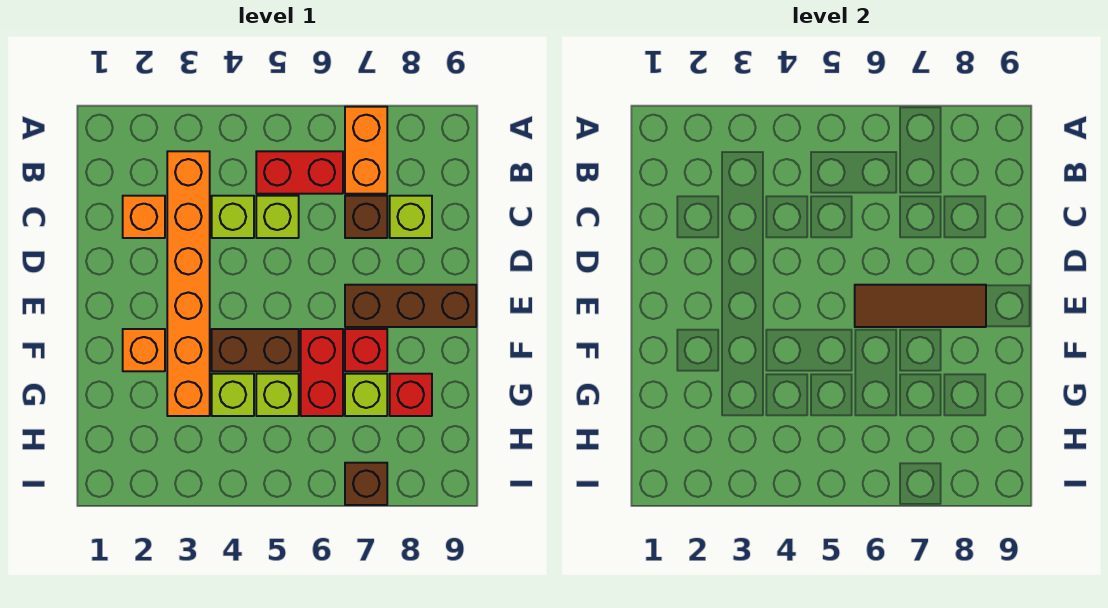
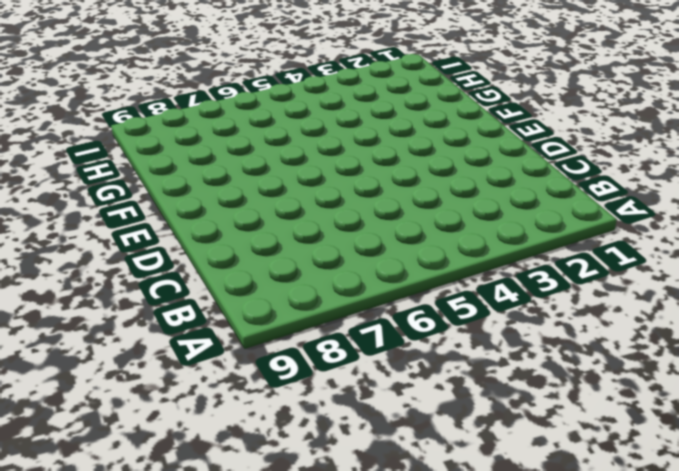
none -> orange brick A7:B7 level 1
none -> orange brick B3:G3 level 1
none -> red brick B5:B6 level 1

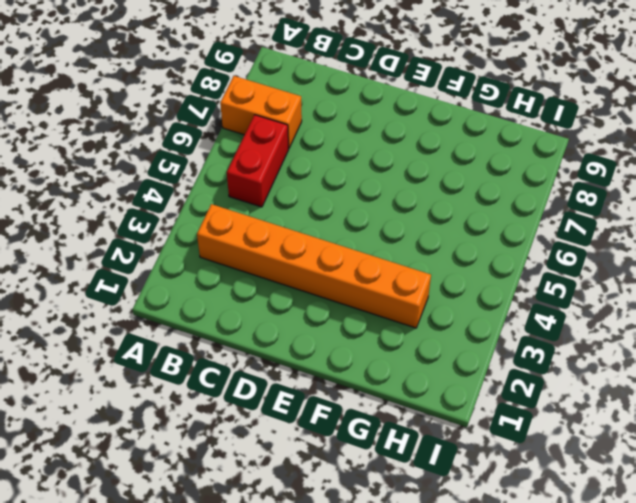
none -> orange brick C2 level 1
none -> lime brick C4 level 1
none -> lime brick C5 level 1

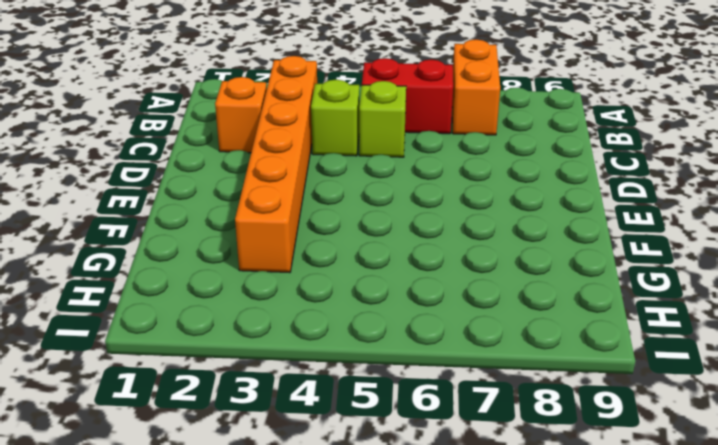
none -> brown brick C7 level 1
none -> lime brick C8 level 1
none -> brown brick E7:E9 level 1

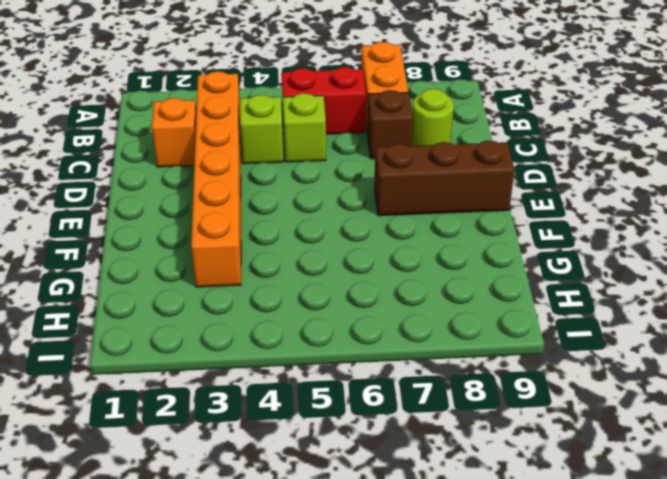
lime round brick C8 level 1 -> lime brick C8 level 1
none -> orange brick F2 level 1
none -> brown brick F4:F5 level 1
none -> red brick F6:G6 level 1

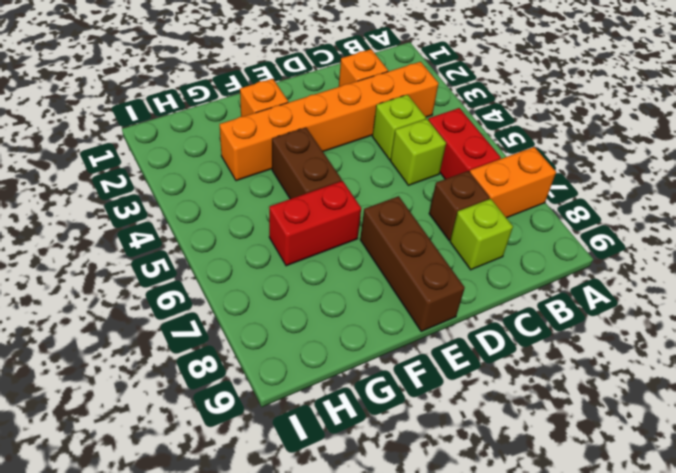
none -> red brick F7 level 1
none -> lime brick G4 level 1
none -> lime brick G5 level 1

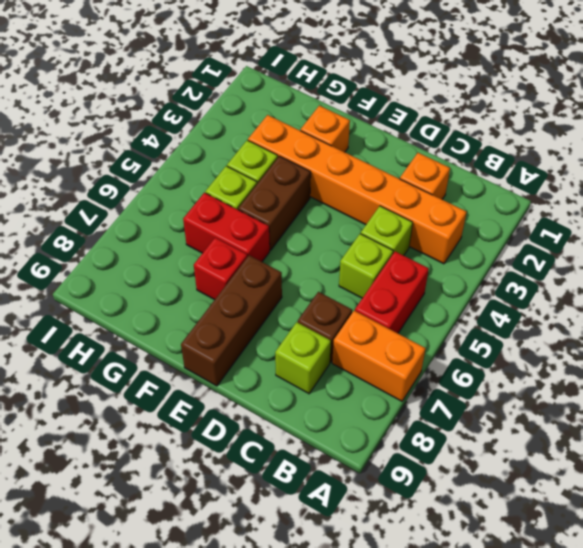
none -> lime brick G7 level 1
none -> red brick G8 level 1
none -> brown brick I7 level 1

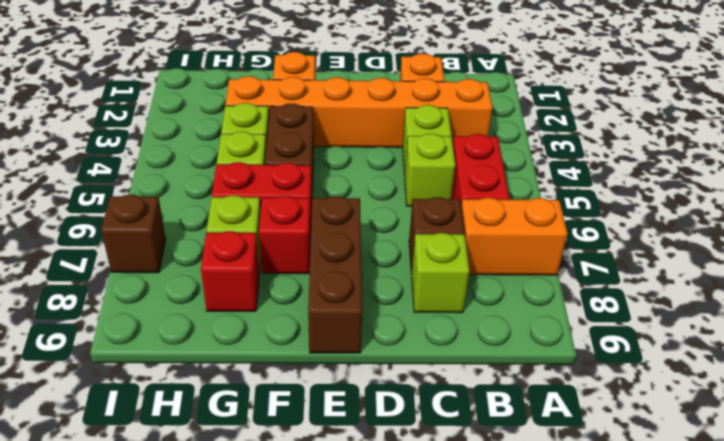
none -> brown tile E6:E8 level 2

